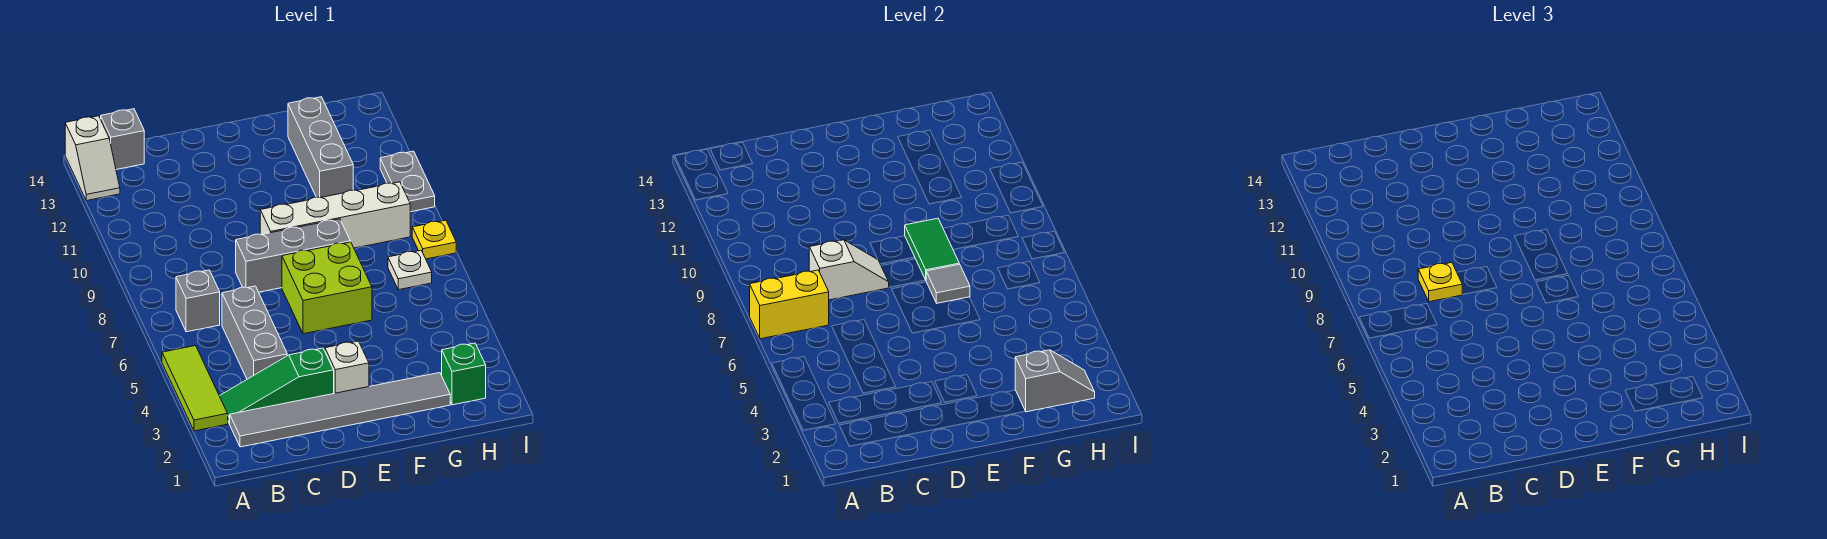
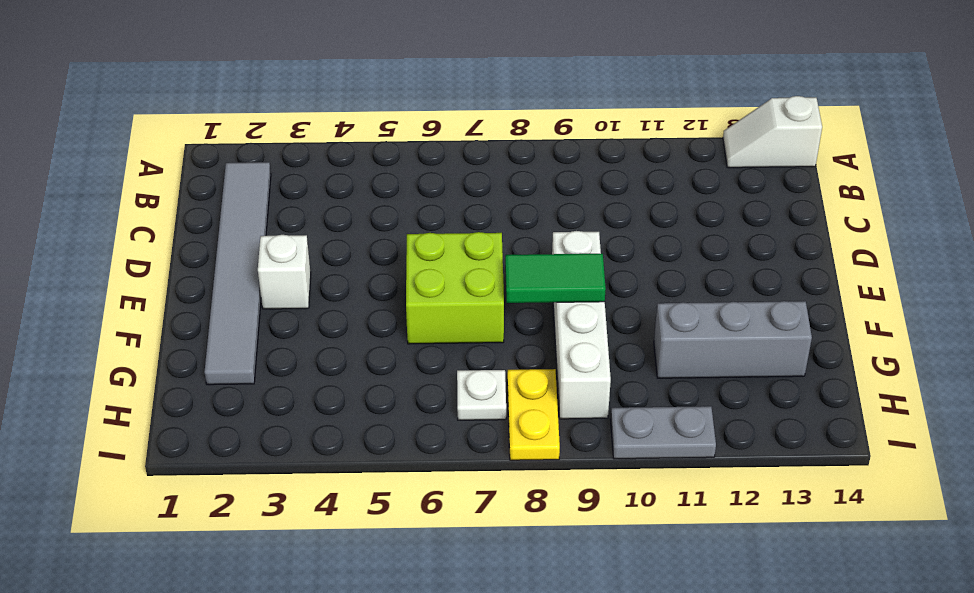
yellow plate H8:I8 level 1 -> yellow plate I8 level 1
none -> lime tile A3:A5 level 1
none -> green slope B3:D3 level 1 top D
none -> grey brick B7 level 1

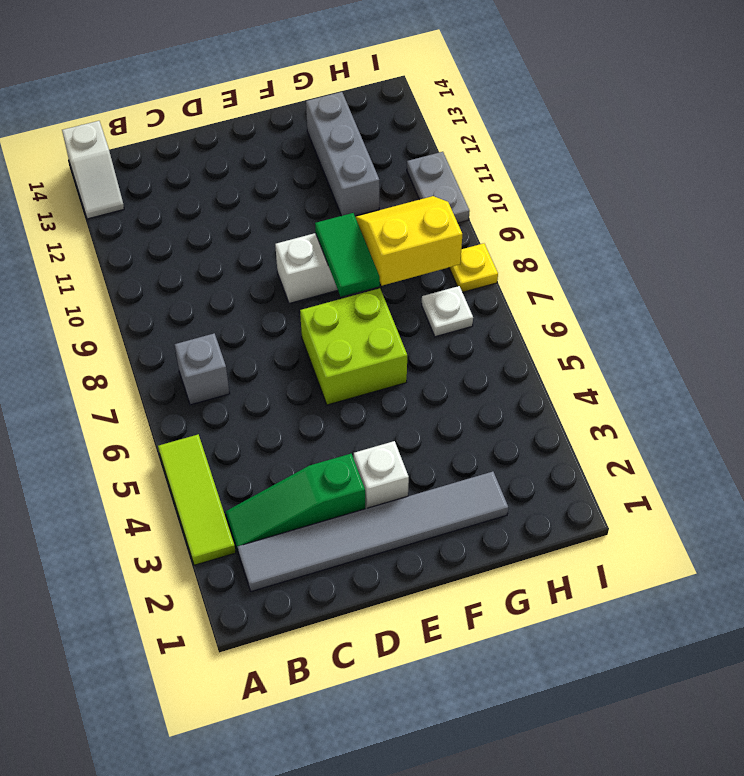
yellow slope G8:H9 level 2 top 8 -> none
none -> grey brick B14 level 1
none -> grey brick C4:C6 level 1
none -> grey brick D8:F8 level 1

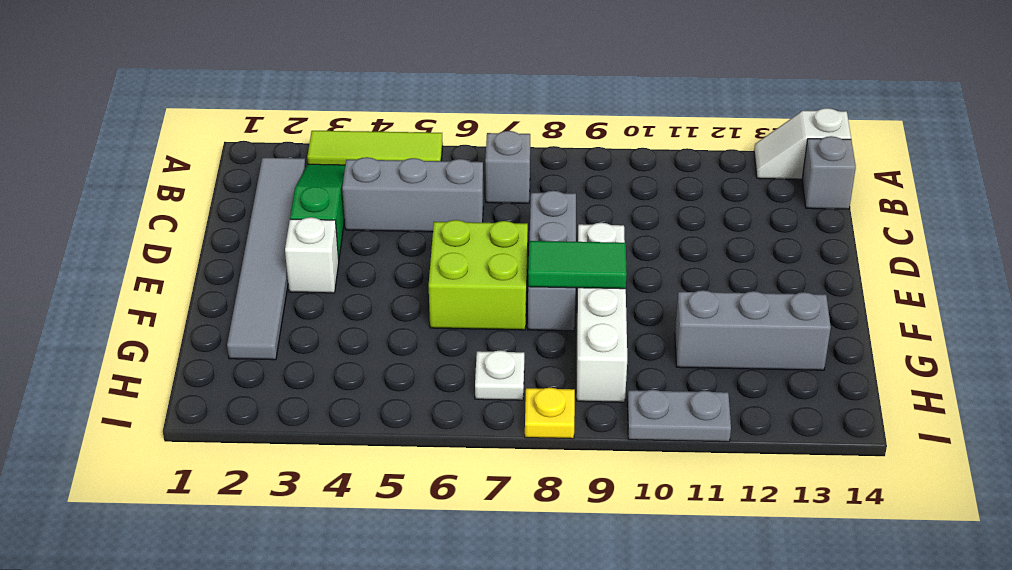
none -> green brick H2 level 1
none -> yellow brick A7:B7 level 2
none -> white slope C8:D8 level 2 top C

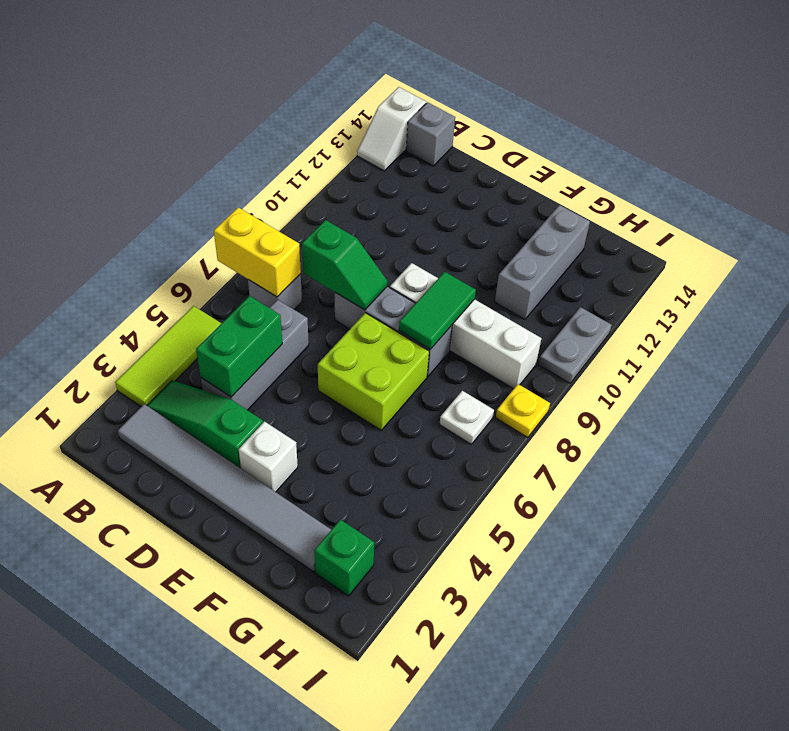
green brick C4:C5 level 2 -> none
green slope C8:D8 level 2 top C -> white slope C8:D8 level 2 top C
none -> grey tile F7 level 2
none -> grey slope G2:H2 level 2 top G
none -> yellow plate C8 level 3

